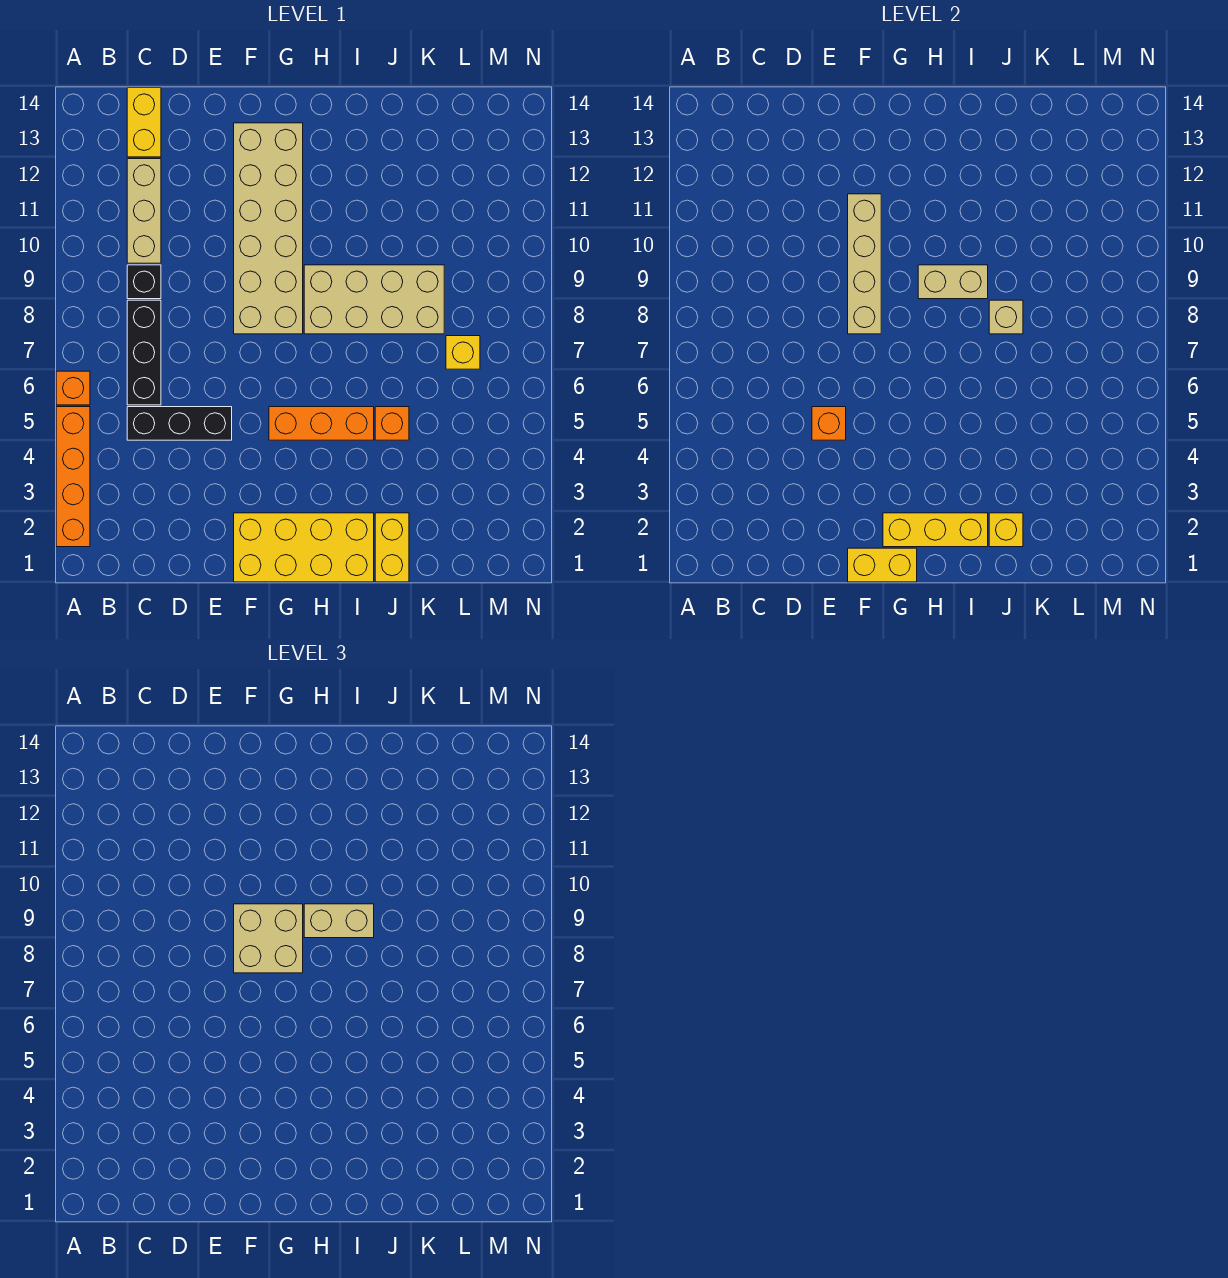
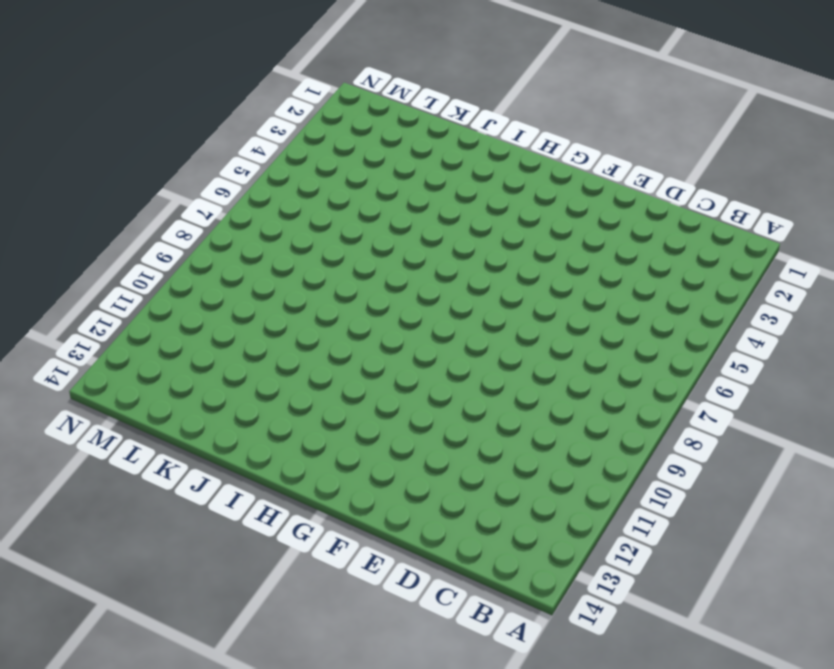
none -> orange brick A2:A5 level 1
none -> orange brick A6 level 1
none -> black brick C5:E5 level 1

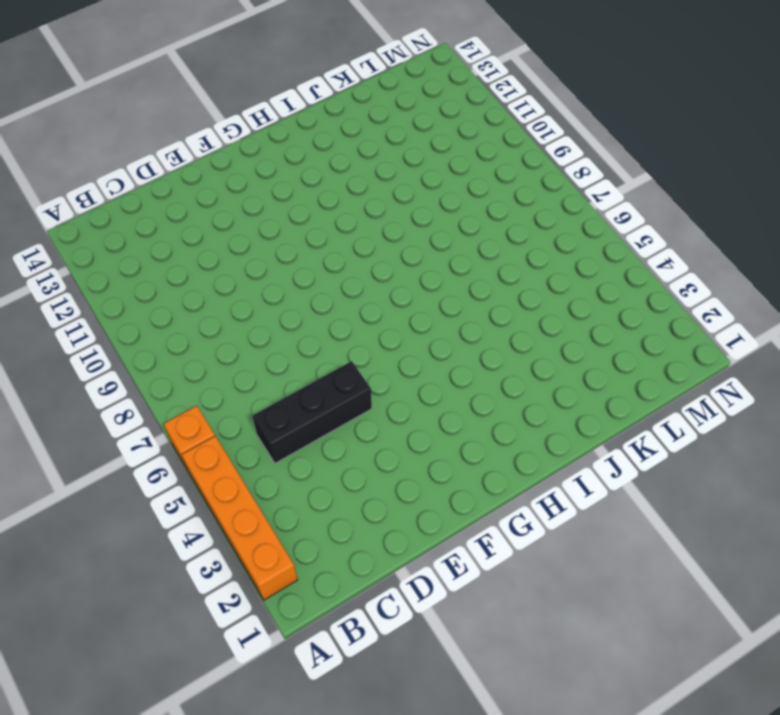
none -> black brick C6:C8 level 1
none -> black brick C9 level 1
none -> tan brick C10:C12 level 1

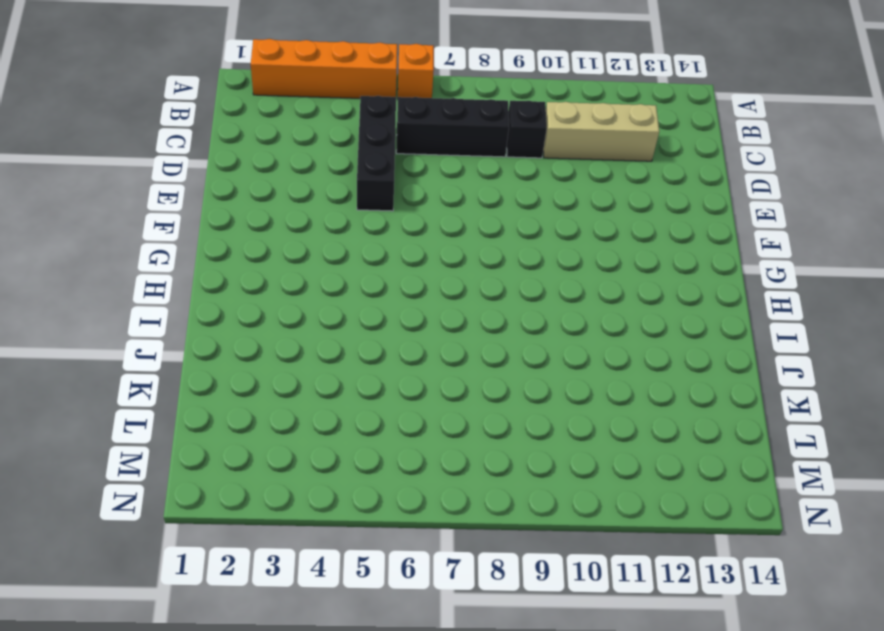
none -> yellow brick C13:C14 level 1
none -> yellow brick F1:I2 level 1
none -> tan brick F8:G13 level 1

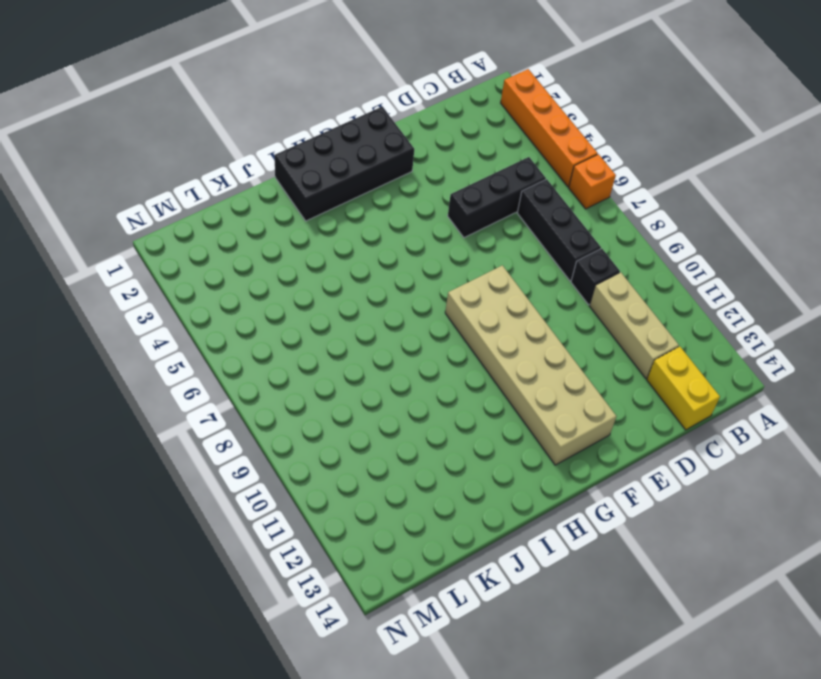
black brick F1:I2 level 1 -> yellow brick F1:I2 level 1
none -> orange brick G5:I5 level 1
none -> tan brick H8:K9 level 1
none -> yellow brick J1:J2 level 1

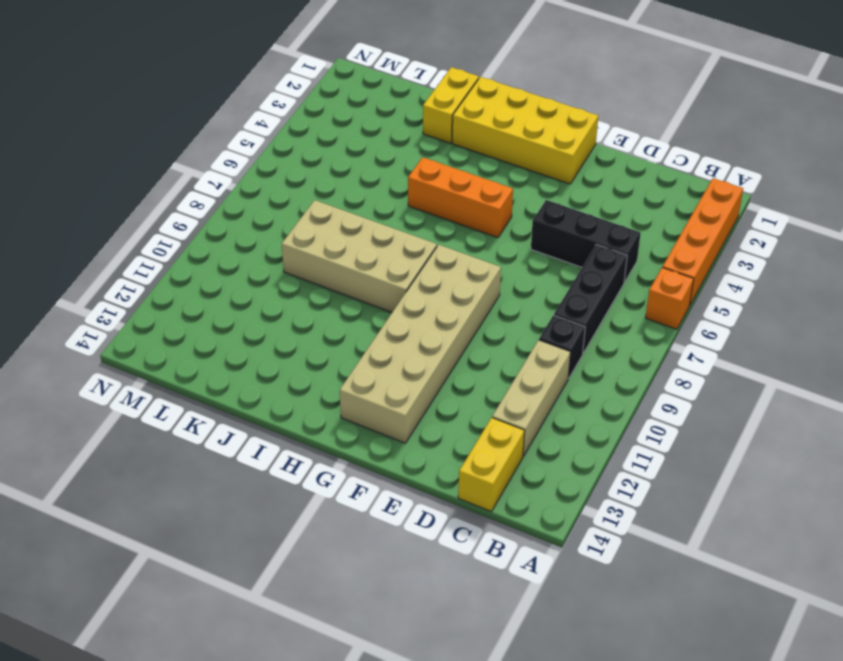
none -> orange brick J5 level 1
none -> yellow brick L7 level 1
none -> orange brick E5 level 2

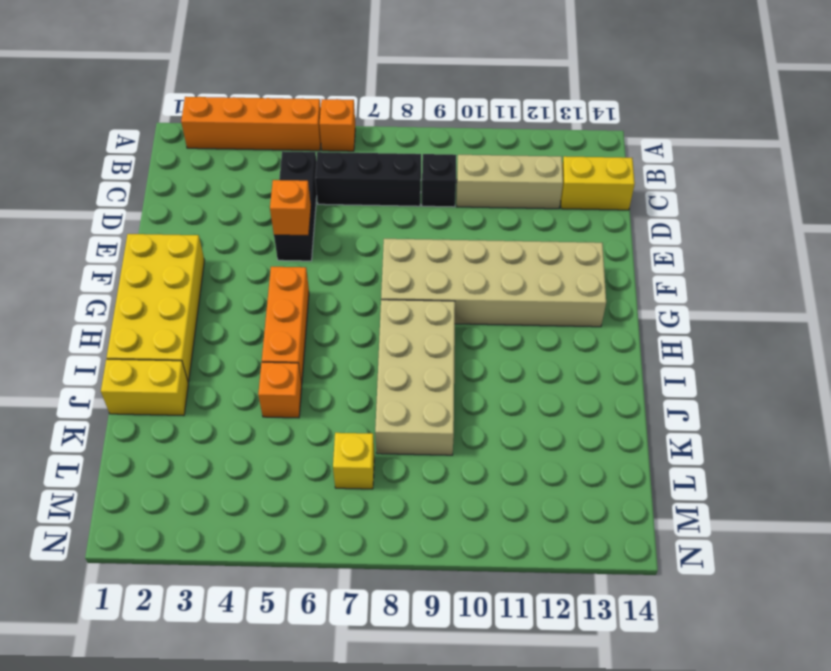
none -> yellow brick F1:G1 level 2
none -> tan brick F8:F11 level 2
none -> yellow brick G2:I2 level 2

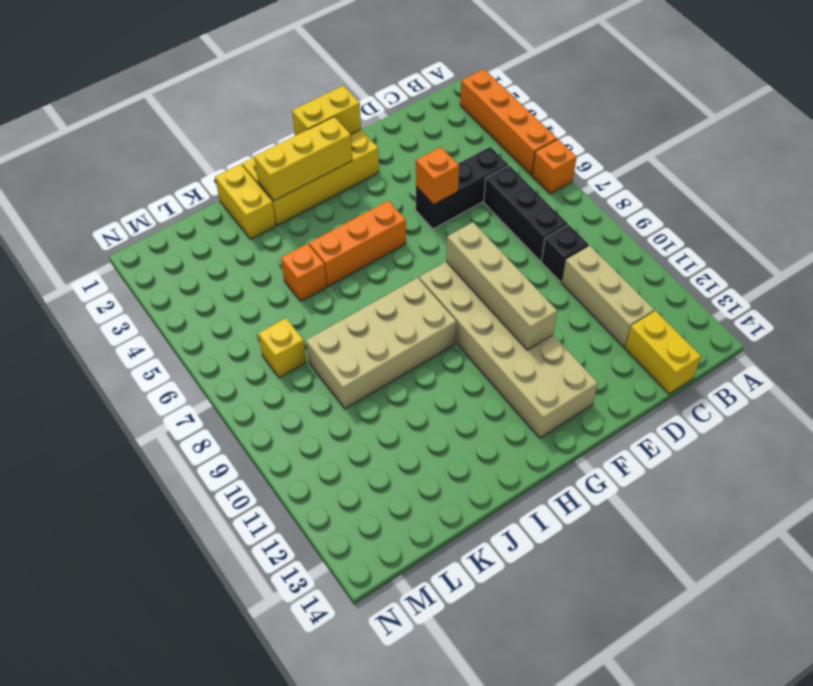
none -> tan brick H9:I9 level 2
none -> yellow brick J2 level 2
none -> tan brick J8 level 2

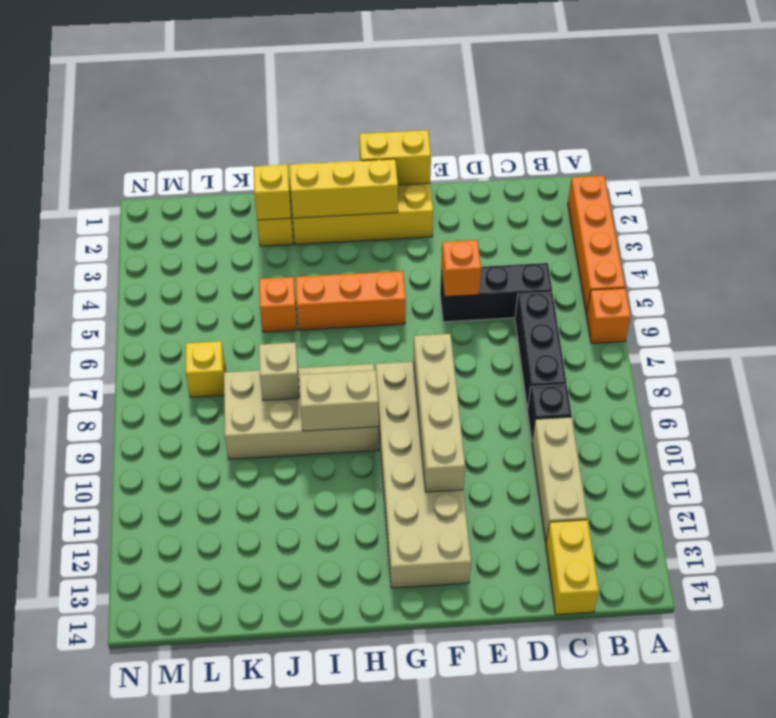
none -> tan brick F8:G9 level 3
none -> tan brick H9:I9 level 3

